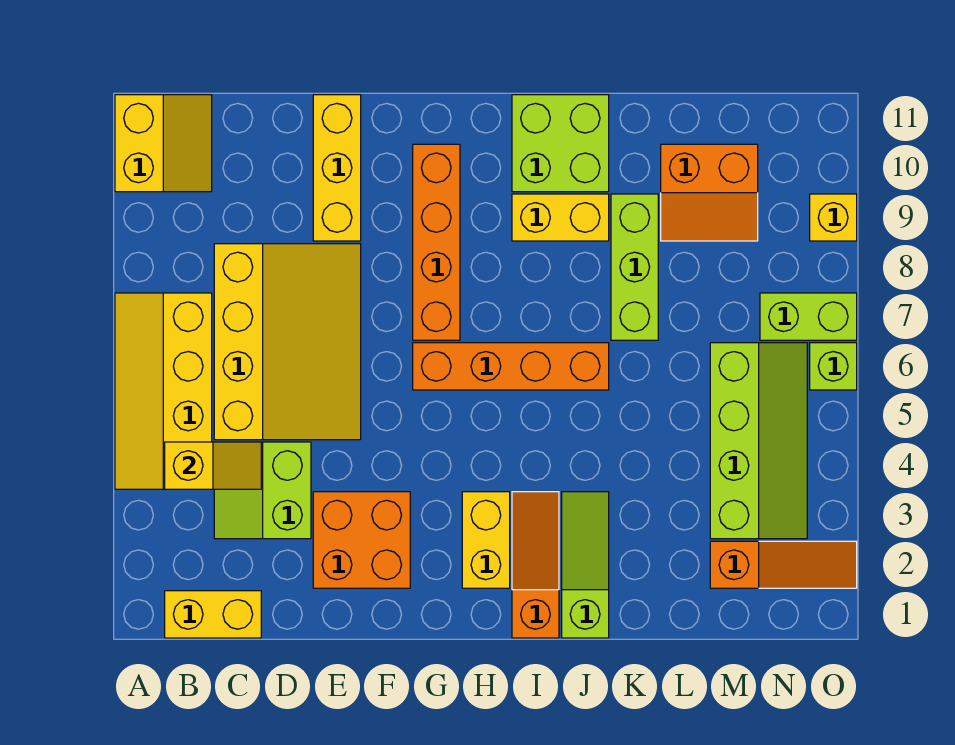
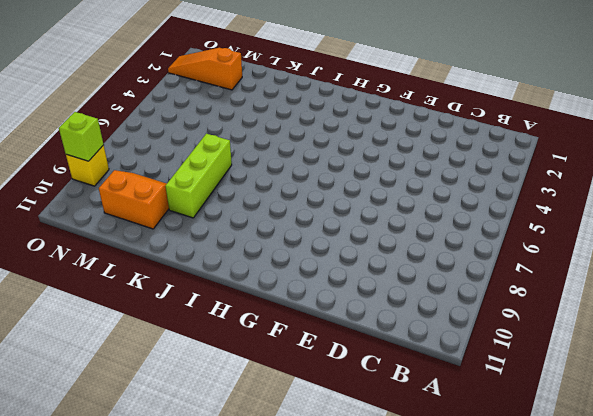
lime brick O9 level 2 -> lime brick O6 level 1
none -> yellow slope A4:B7 level 1 top B
none -> yellow slope A10:B11 level 1 top A
none -> yellow brick B1:C1 level 1

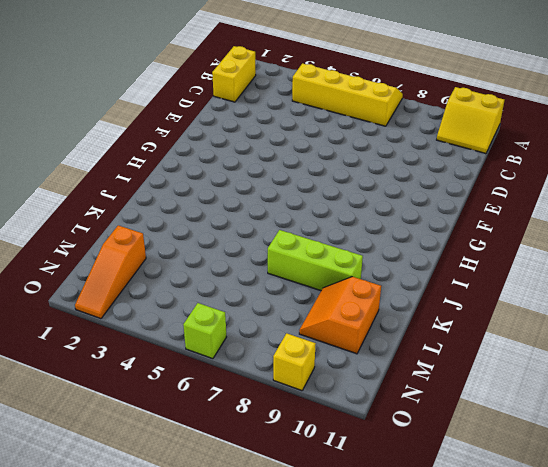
none -> lime slope C3:D4 level 1 top D
none -> yellow slope C5:E8 level 1 top C
none -> orange brick E2:F3 level 1

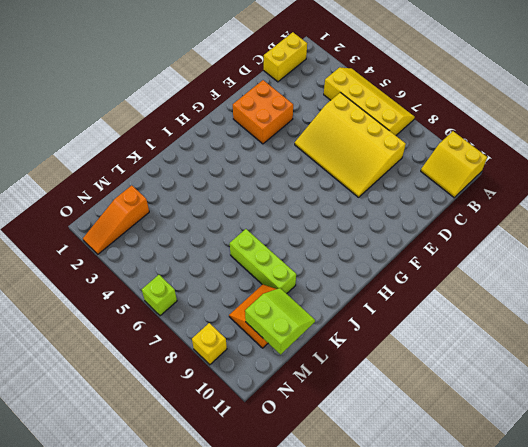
lime slope L10:M11 level 2 top M -> lime slope C3:D4 level 1 top D
none -> yellow brick E9:E11 level 1
none -> orange brick G6:J6 level 1
none -> orange brick G7:G10 level 1

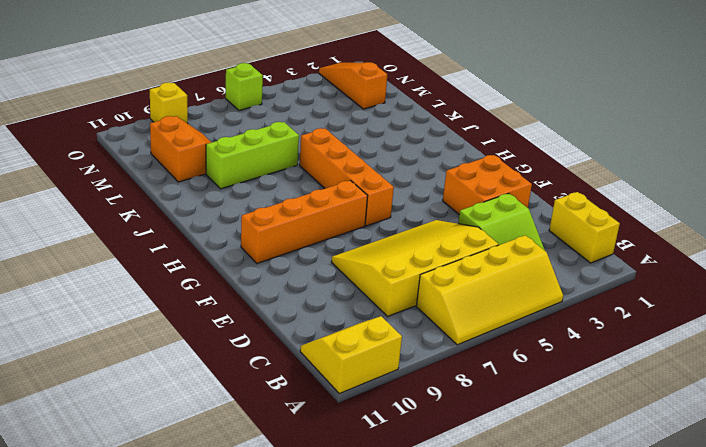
none -> yellow brick E9:E11 level 1
none -> yellow brick H2:H3 level 1
none -> orange slope I1:I3 level 1 top 1

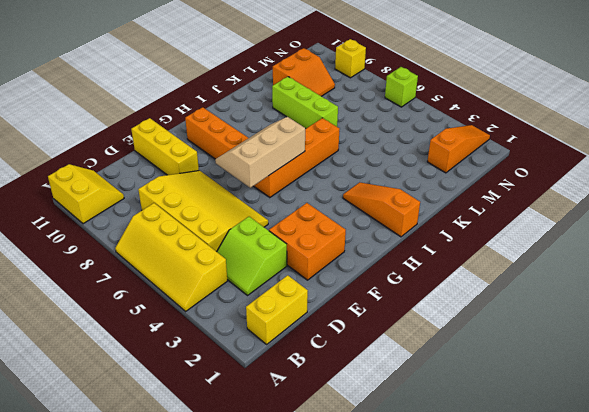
tan slope F6:H7 level 2 top 6 -> none
none -> yellow brick H2:H3 level 1
none -> yellow brick I9:J9 level 1
none -> lime brick I10:J11 level 1

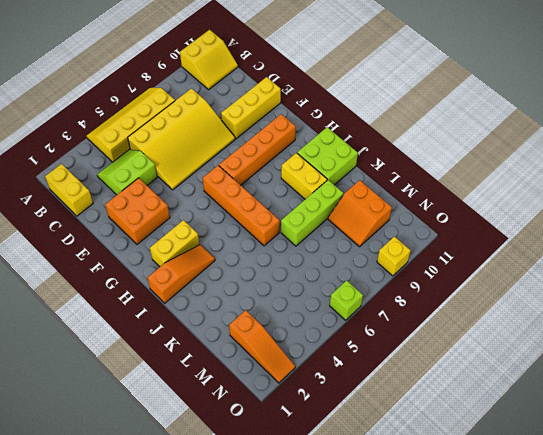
none -> lime slope J1:J3 level 1 top 1
none -> lime slope M3:N6 level 1 top M
none -> lime brick N7:O7 level 1

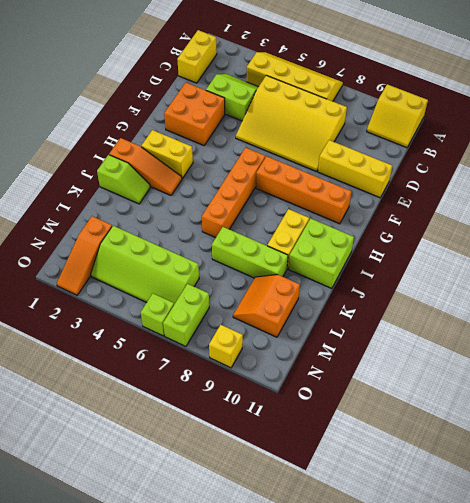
lime slope J1:J2 level 1 top 1 -> lime slope J1:J3 level 1 top 1
none -> yellow slope B4:C4 level 2 top B

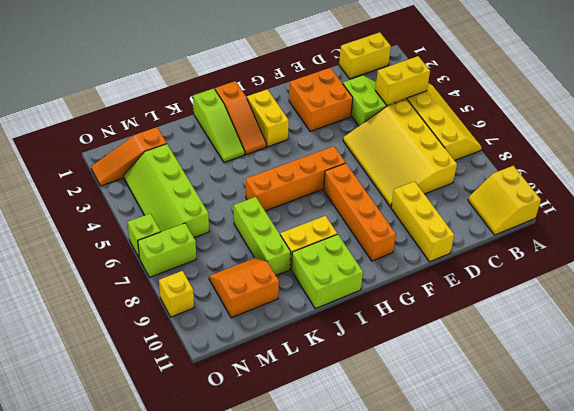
yellow brick B4:C4 level 2 -> yellow slope B4:C4 level 2 top B

